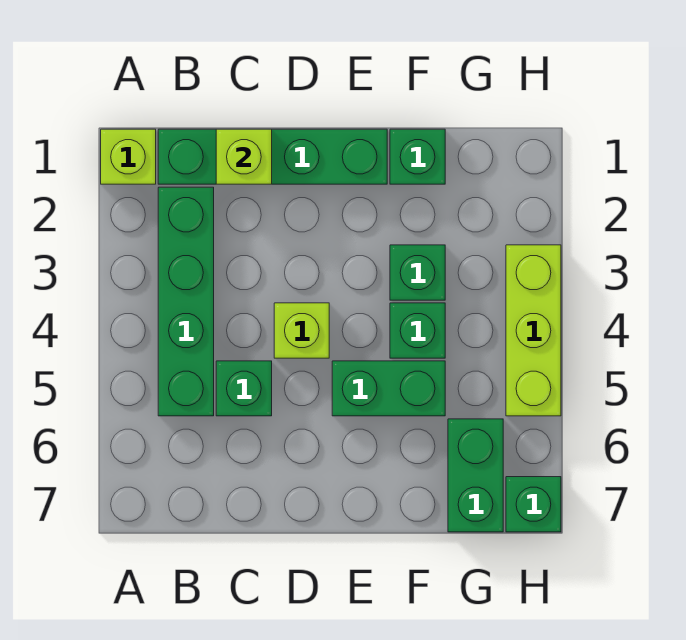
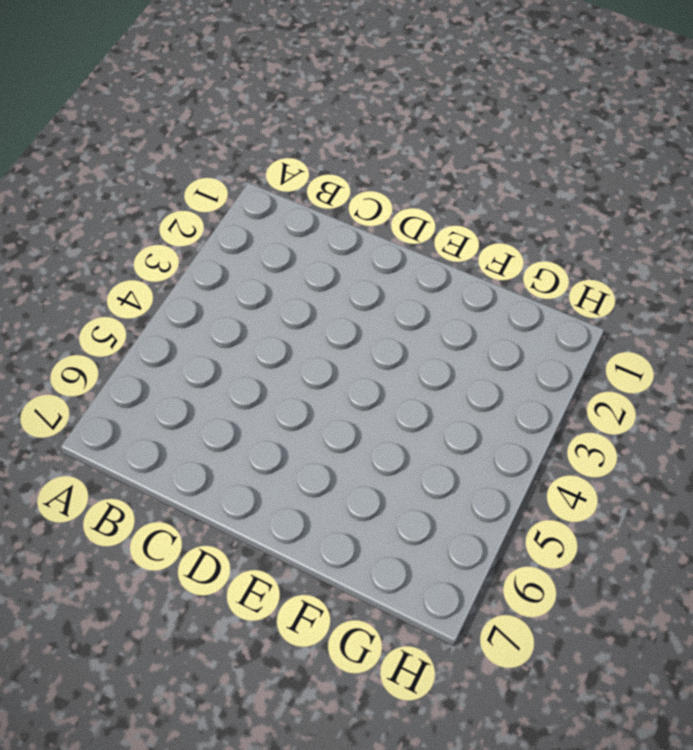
none -> lime brick A1 level 1
none -> green brick B1:E1 level 1
none -> green brick B2:B5 level 1

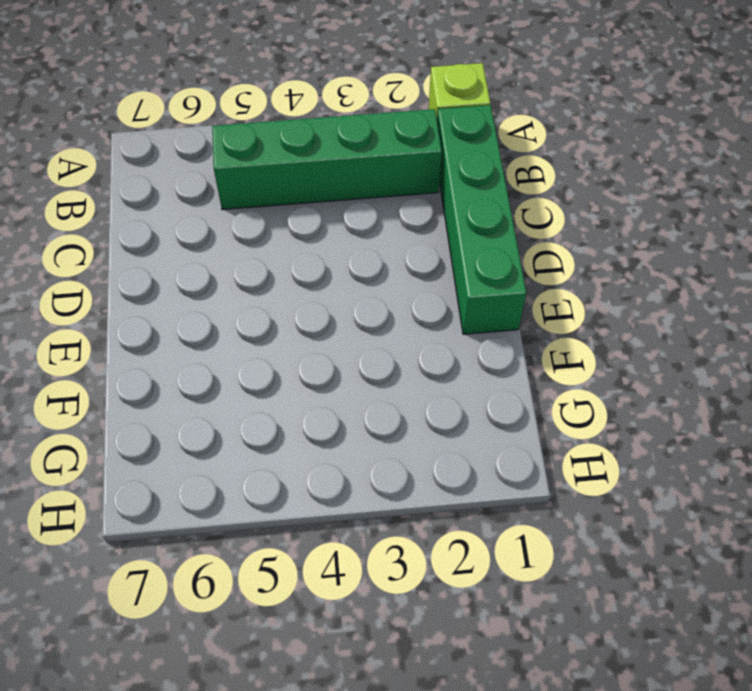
none -> green brick C5 level 1
none -> lime brick D4 level 1
none -> green brick E5:F5 level 1

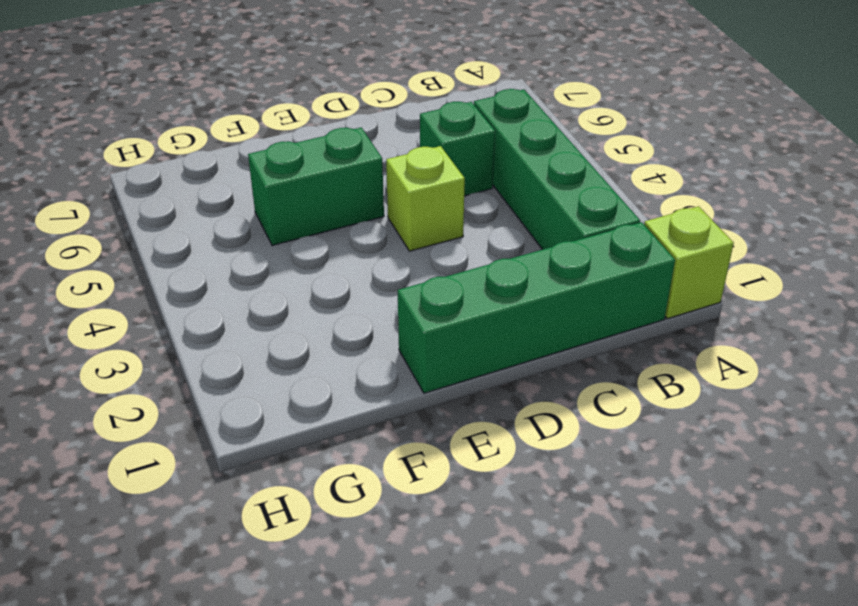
none -> green brick F1 level 1
none -> green brick F3 level 1
none -> green brick F4 level 1

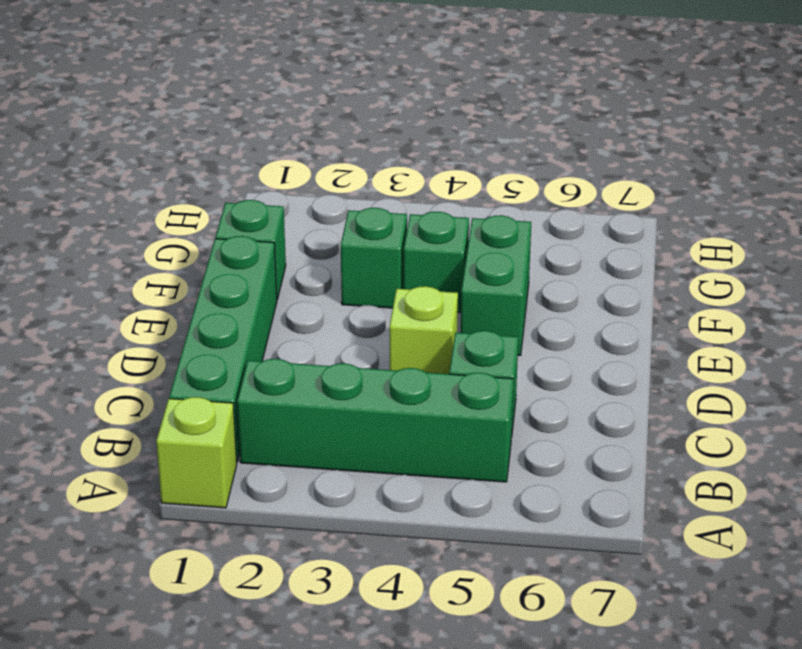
none -> green brick G6:G7 level 1
none -> lime brick H3:H5 level 1
none -> green brick H7 level 1

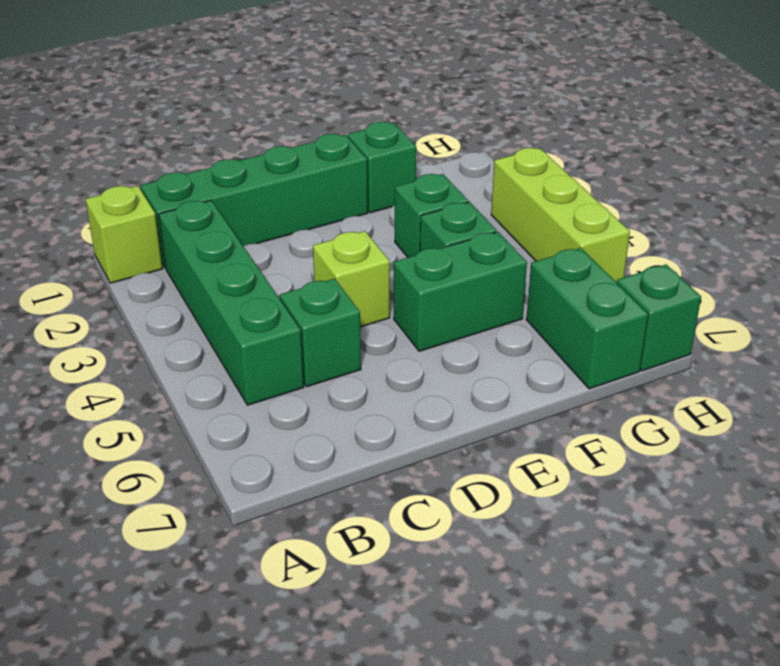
none -> lime brick C1 level 2

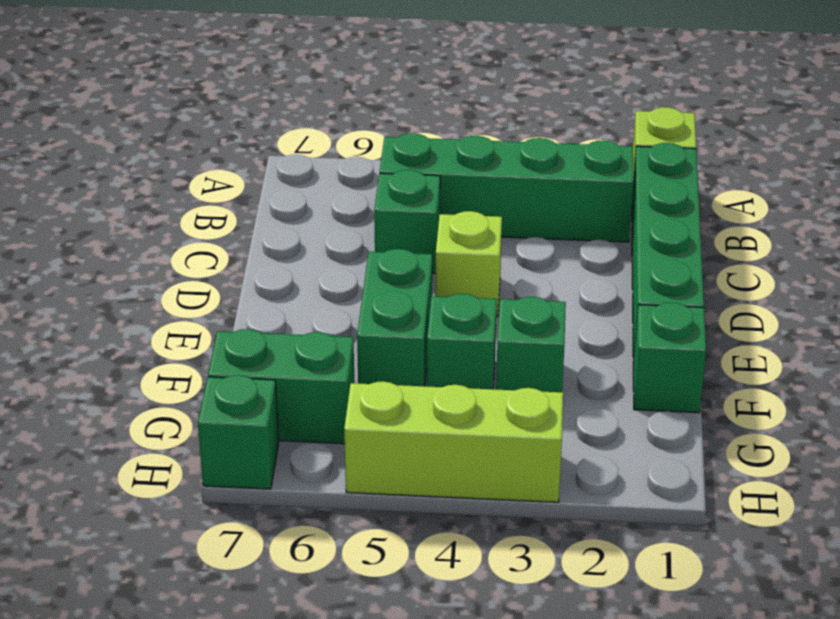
none -> lime brick C1 level 2

